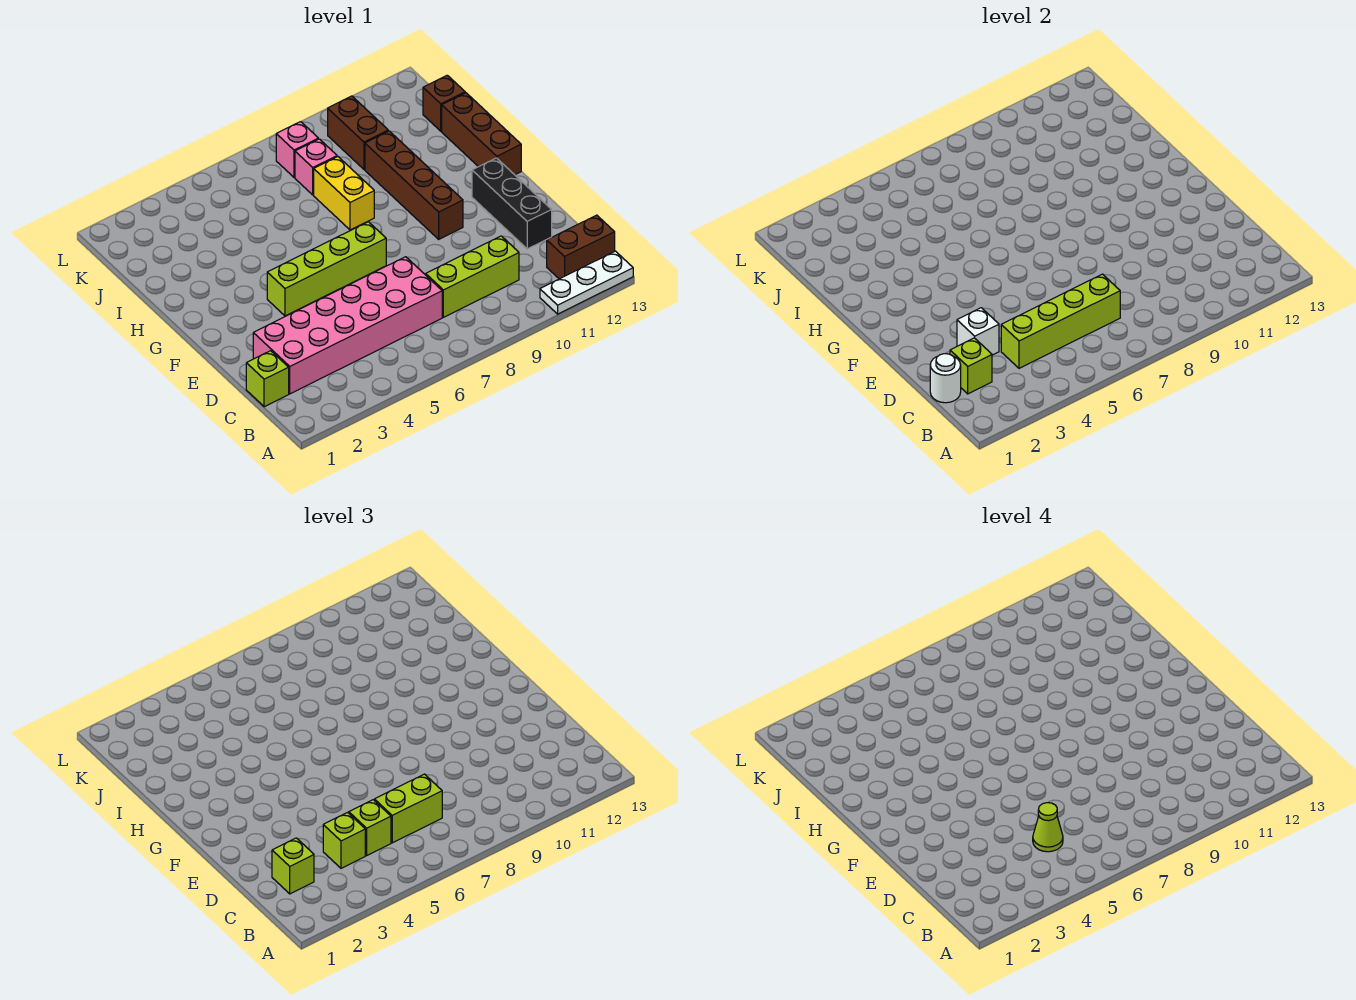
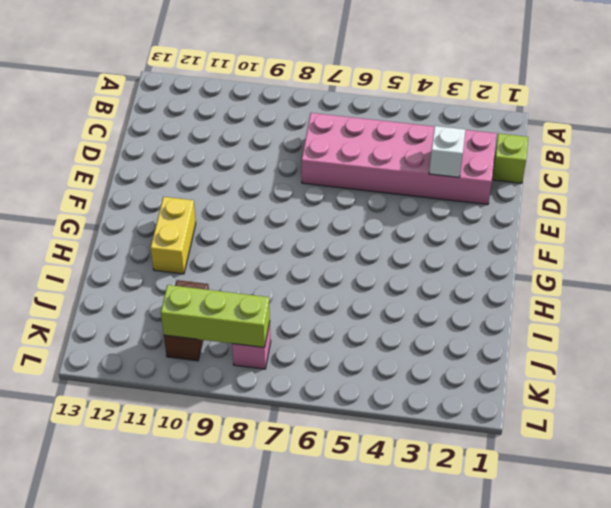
yellow brick G11:H11 level 1 -> yellow brick H8:I8 level 1
lime brick K8:K10 level 2 -> lime brick C8:C10 level 1
none -> white plate A11:A13 level 1
none -> brown brick B12:B13 level 1
none -> black brick D12:F12 level 1

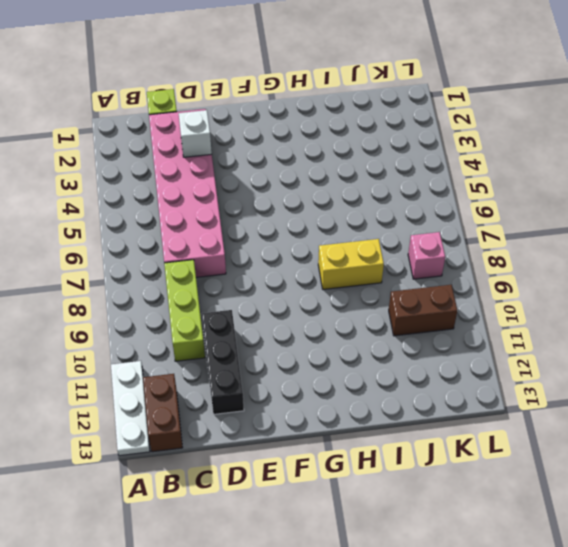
black brick D10:D12 level 1 -> black brick D12:F12 level 1
none -> lime brick F4:F7 level 1
none -> brown brick F10:I10 level 1
none -> brown brick G13:I13 level 1

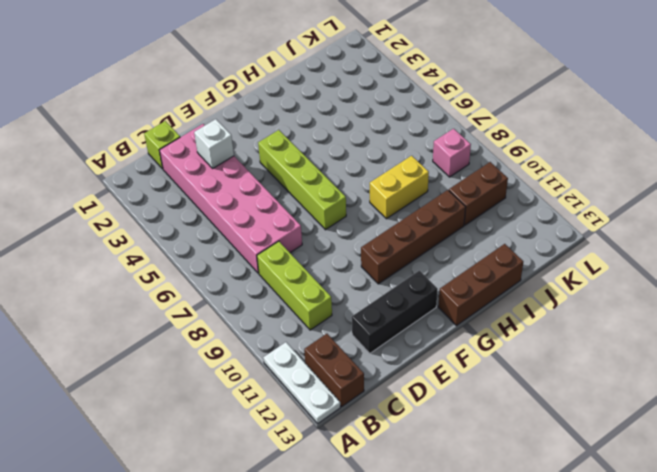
none -> pink brick J8 level 1
none -> brown brick J13 level 1
none -> white round brick C1 level 2

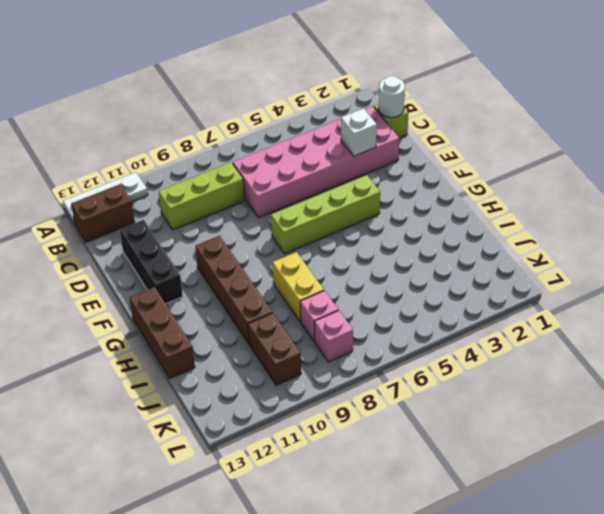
none -> brown brick J13 level 1
none -> lime brick C2 level 2
none -> lime brick C4:C7 level 2

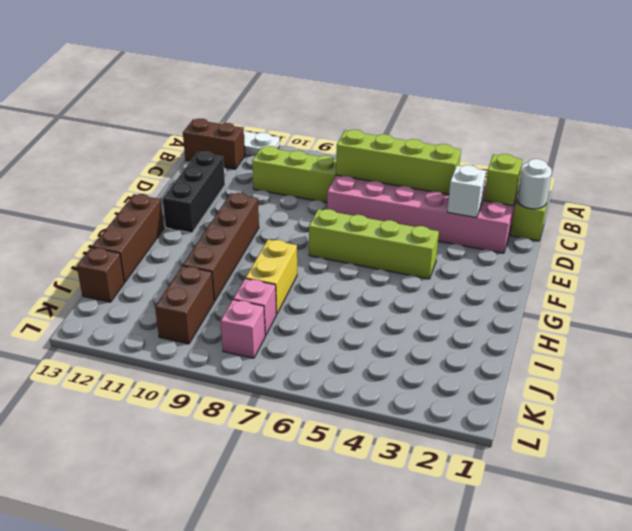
none -> lime brick C2 level 3
none -> lime brick C4 level 3
none -> lime brick C5 level 3

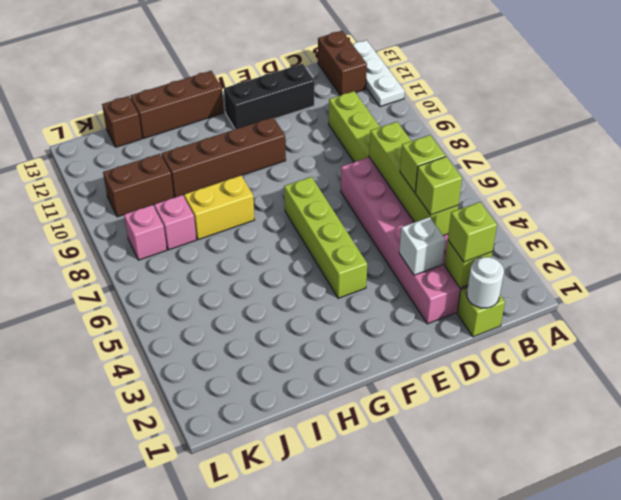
none -> lime brick C6:C7 level 3
none -> lime cone C5 level 4

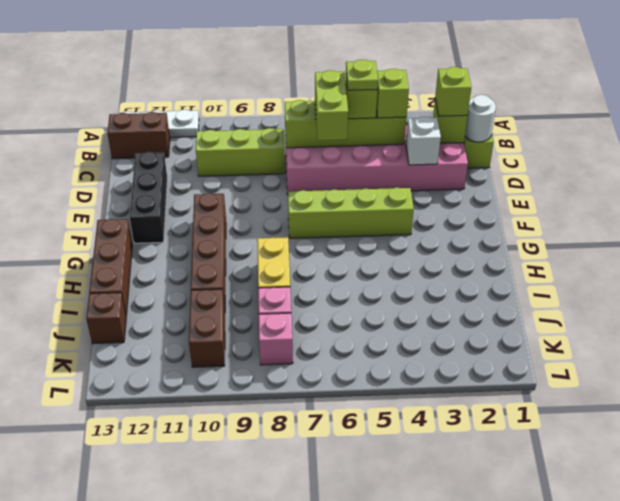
lime plate C5 level 4 -> lime cone C5 level 4
lime brick C6:D6 level 3 -> lime brick C6:C7 level 3

